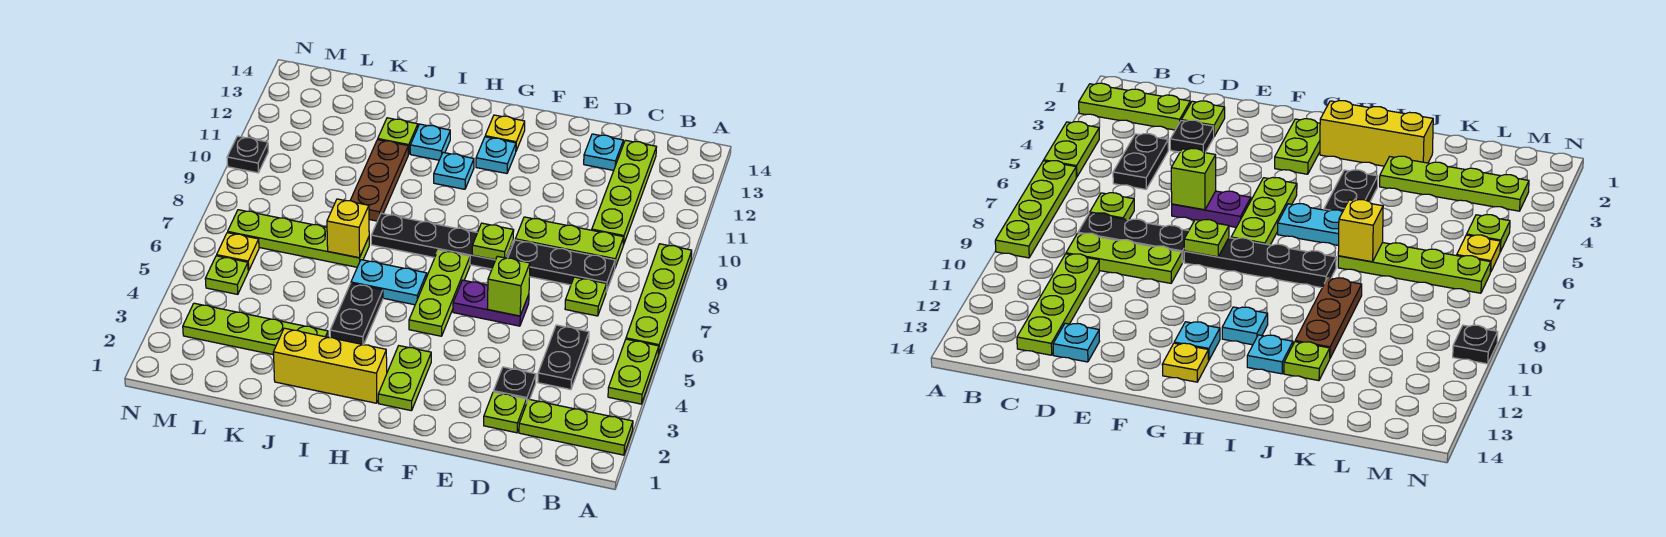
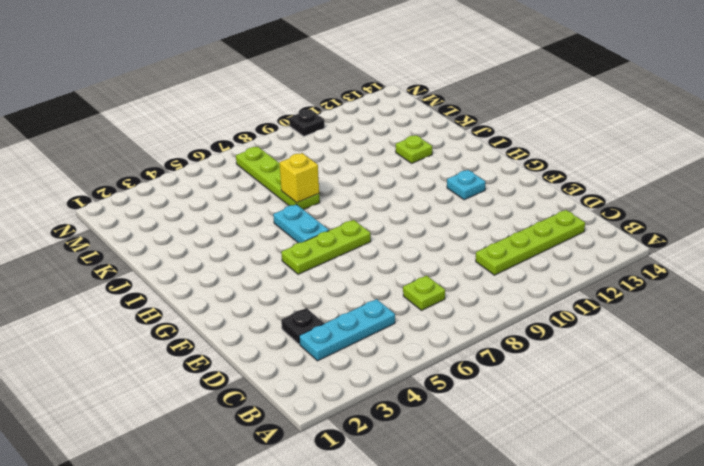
cyan plate C3:C5 level 1 -> black plate C4:C5 level 1
none -> lime plate A2:C2 level 1
none -> lime plate A4:A5 level 1
none -> lime plate A6:A9 level 1
none -> black plate C8:E8 level 1

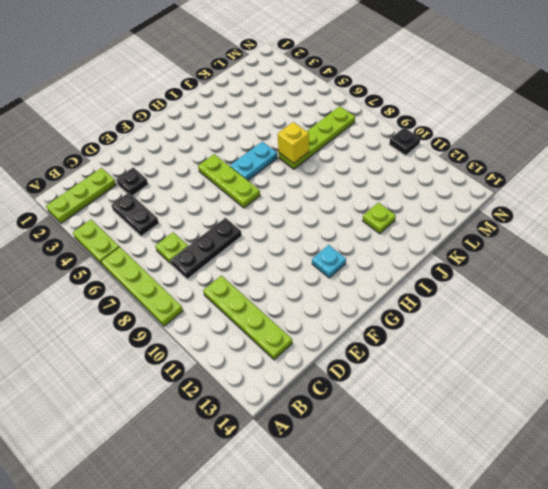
none -> lime plate C9:E9 level 1
none -> lime plate D2 level 1
none -> cyan plate D13 level 1
none -> purple plate E6:F6 level 1

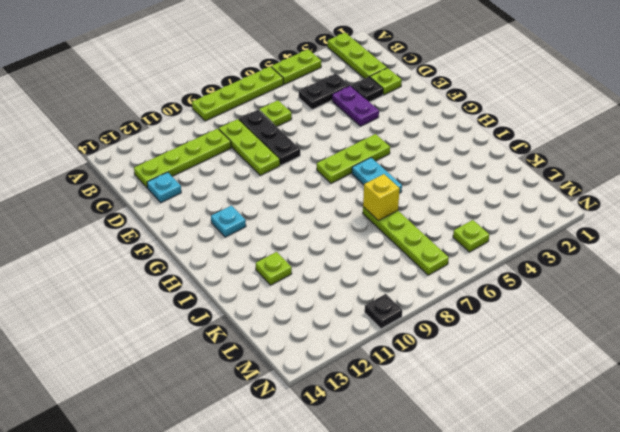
purple plate D4:E4 level 1 -> purple plate E6:F6 level 1
none -> black plate F8:I8 level 1
none -> lime plate G2:G3 level 1
none -> yellow plate G13 level 1
none -> yellow brick H2:J2 level 1

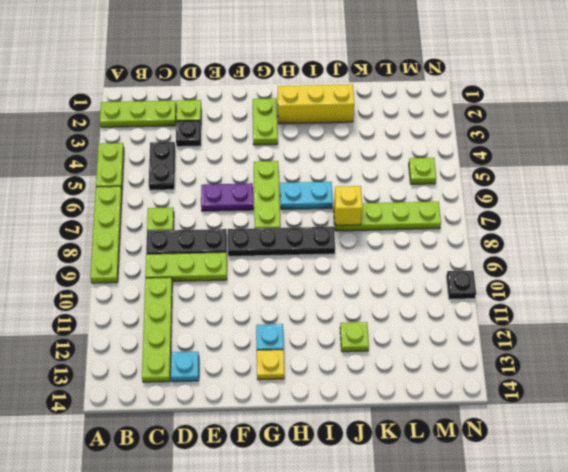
none -> cyan plate H11 level 1
none -> black plate I4:I5 level 1
none -> cyan plate I12 level 1
none -> lime plate J3:M3 level 1

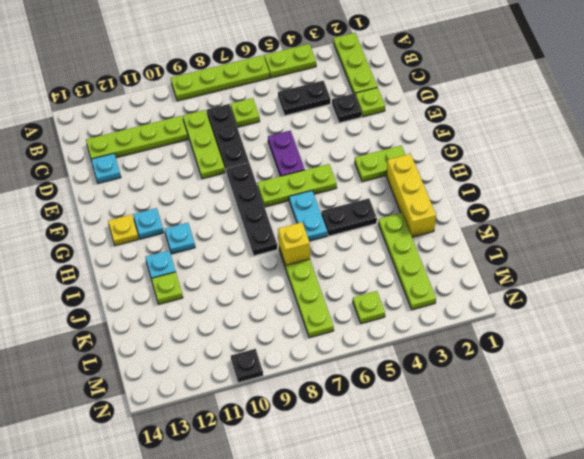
none -> brown plate J9:J11 level 1
none -> yellow plate M6 level 1
none -> lime brick E6 level 2
none -> lime plate F8 level 2

